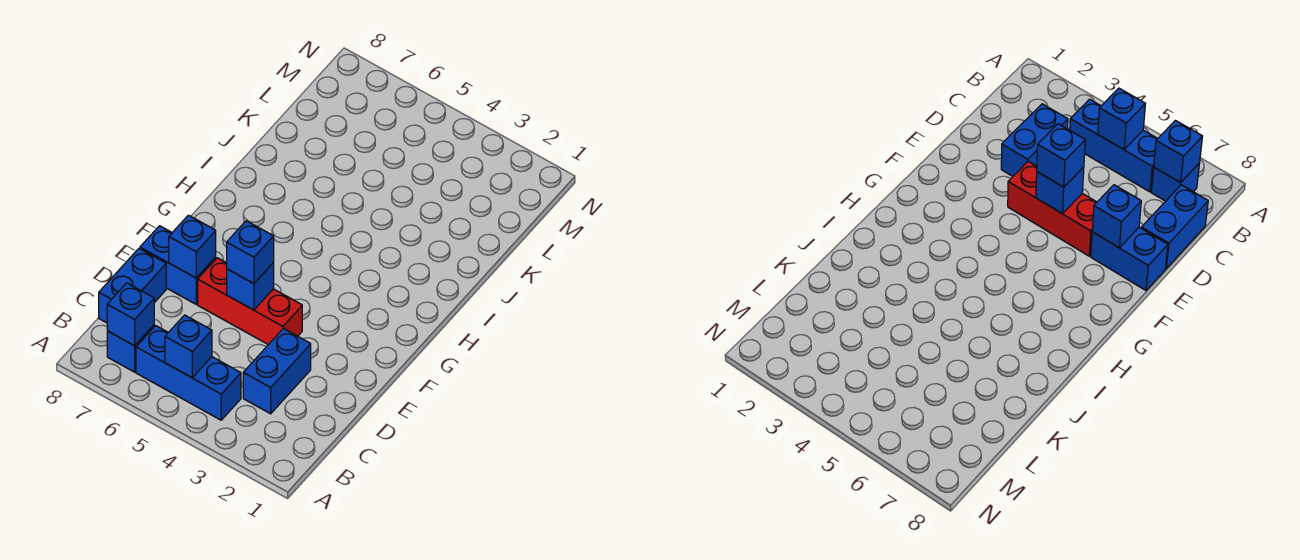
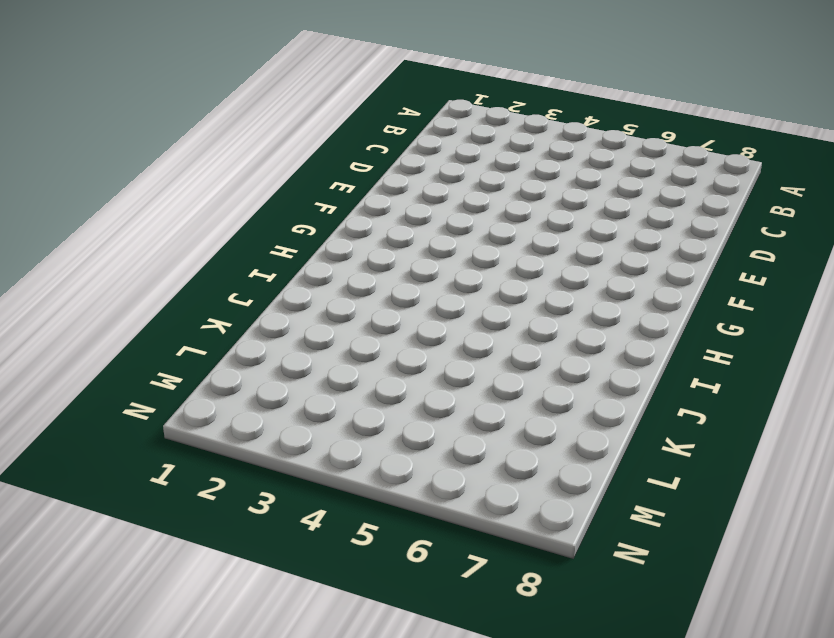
none -> blue brick B4:B6 level 1
none -> blue brick B7 level 1

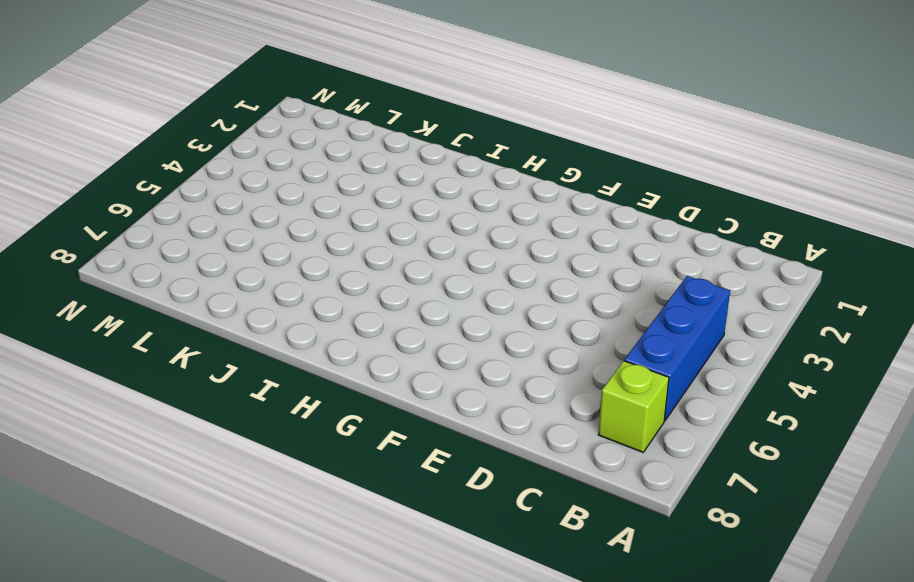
lime brick B7 level 1 -> blue brick B7 level 1
none -> blue brick C3:D3 level 1
none -> blue brick C8:D8 level 1

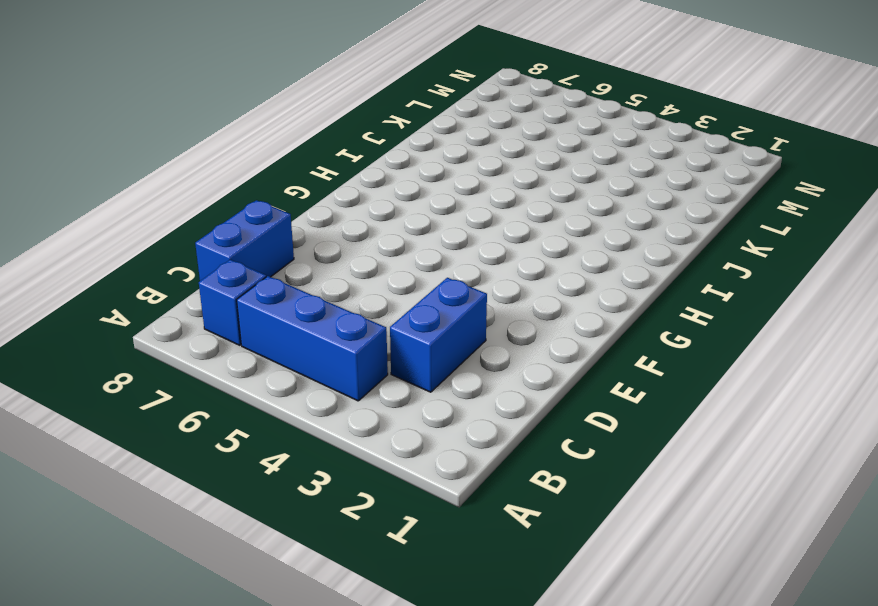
none -> red brick E4:E6 level 1
none -> blue brick E7:E8 level 1

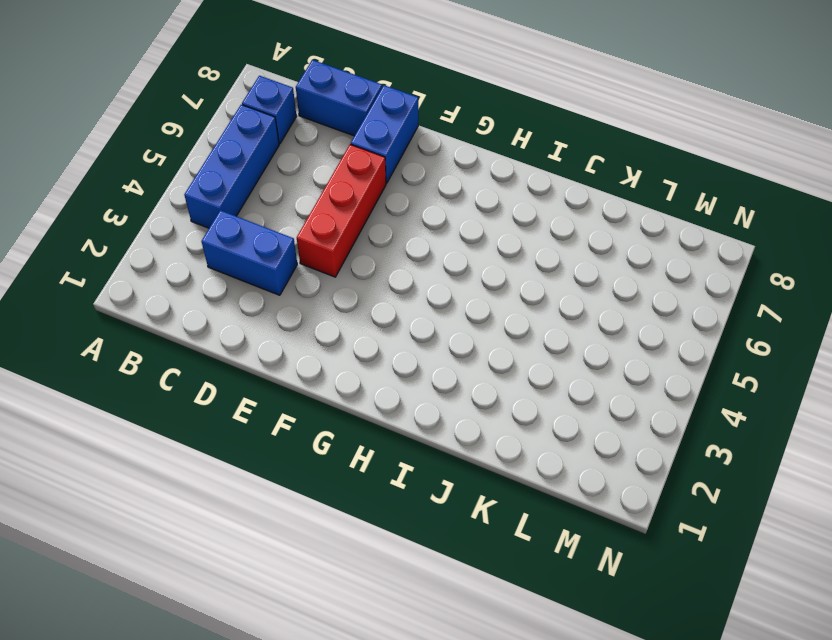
none -> blue brick B5 level 2
none -> blue brick B7 level 2

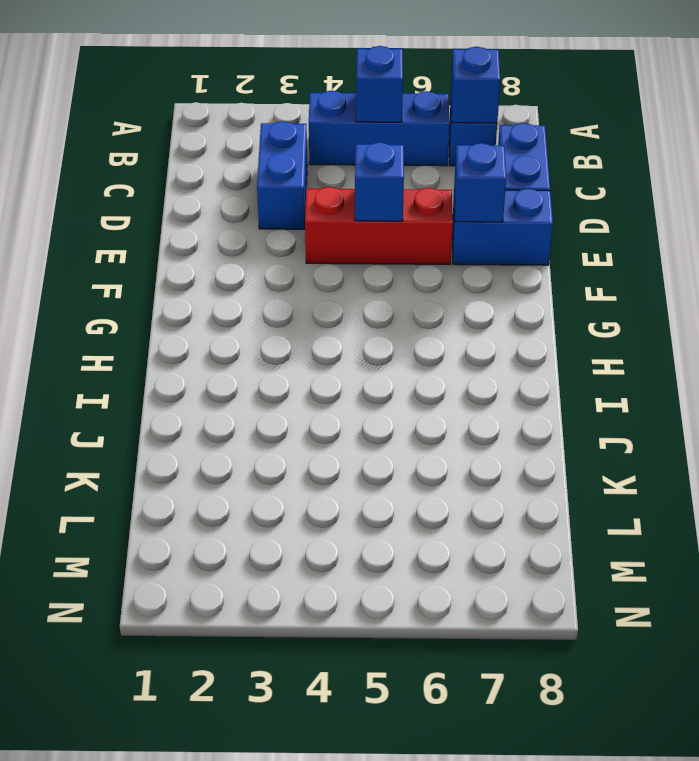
none -> blue brick E5 level 3

